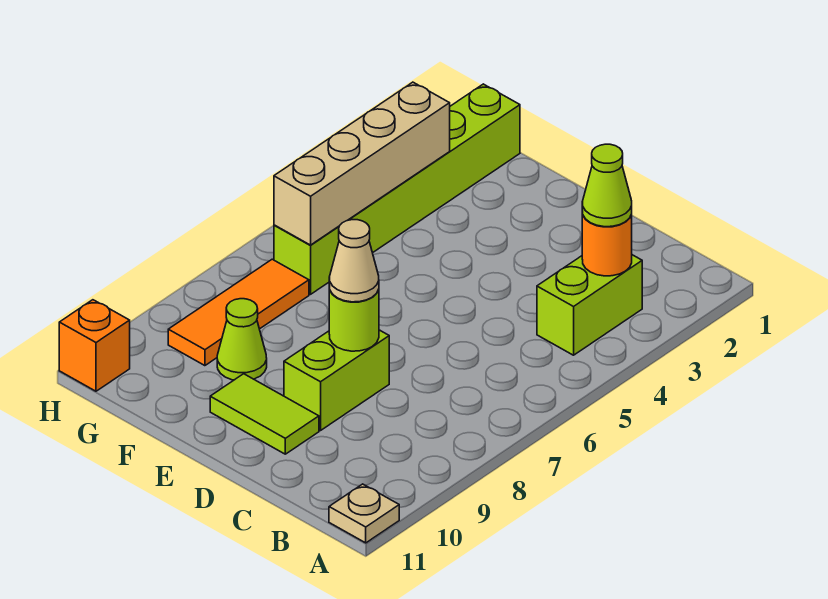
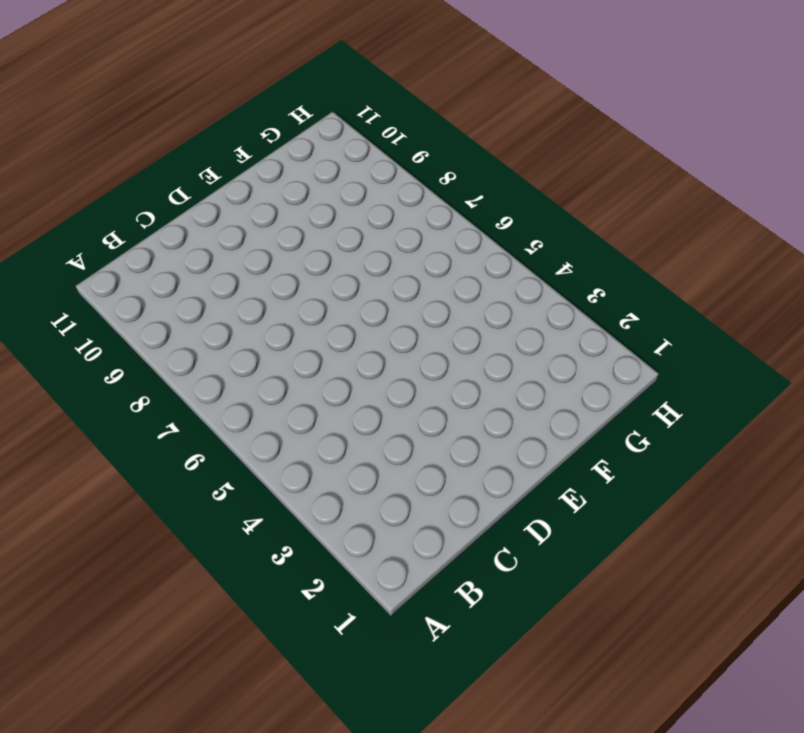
none -> tan plate A11 level 1
none -> lime brick B3:B4 level 1
none -> lime brick D8:D9 level 1

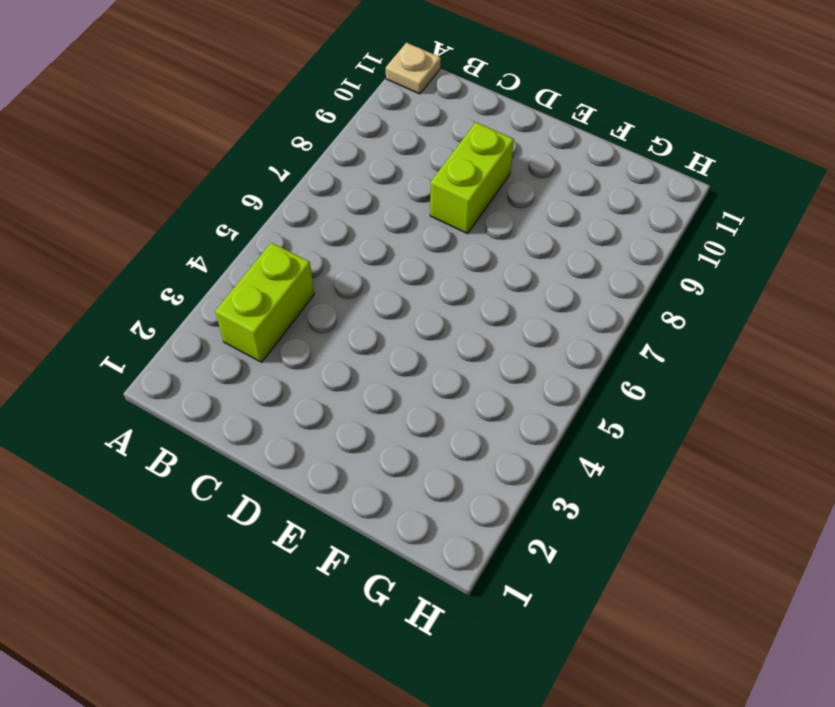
none -> lime tile D10:E10 level 1
none -> lime cone F9 level 1
none -> lime brick G1:G6 level 1

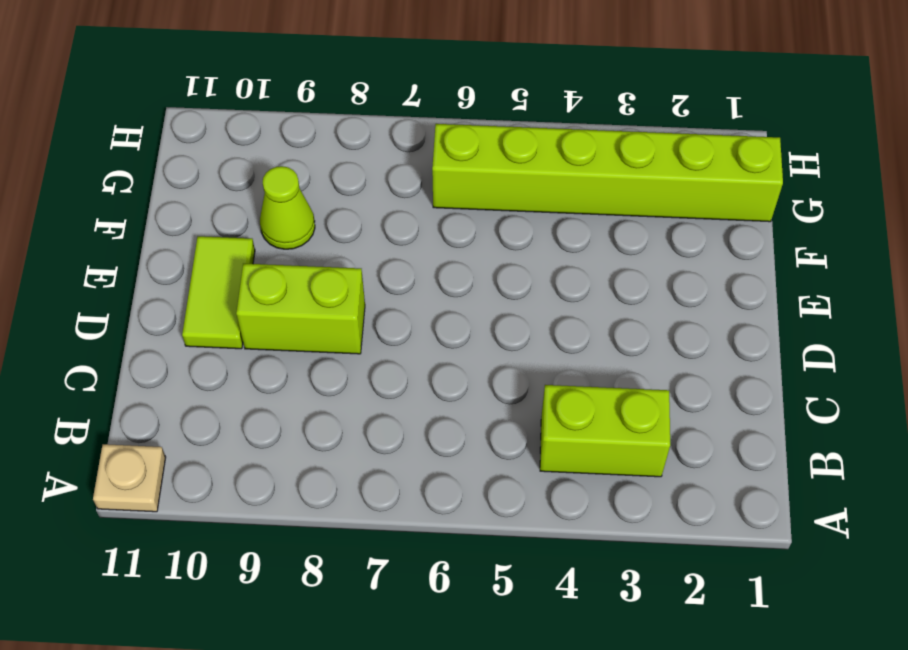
none -> orange tile G7:G9 level 1
none -> orange brick H11 level 1
none -> orange round brick B3 level 2

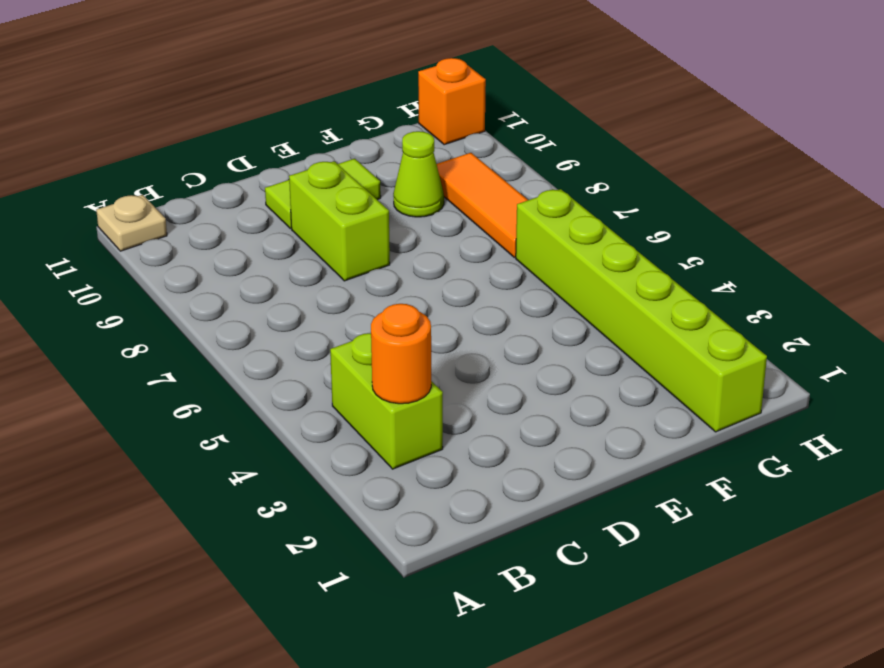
none -> lime round brick D8 level 2
none -> tan brick G3:G6 level 2
none -> lime cone B3 level 3

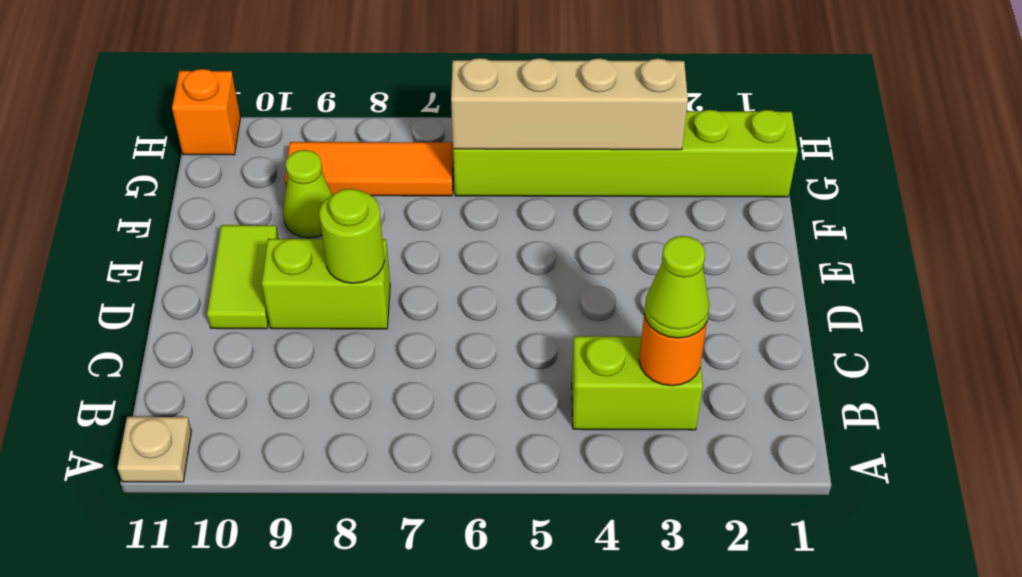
none -> tan cone D8 level 3

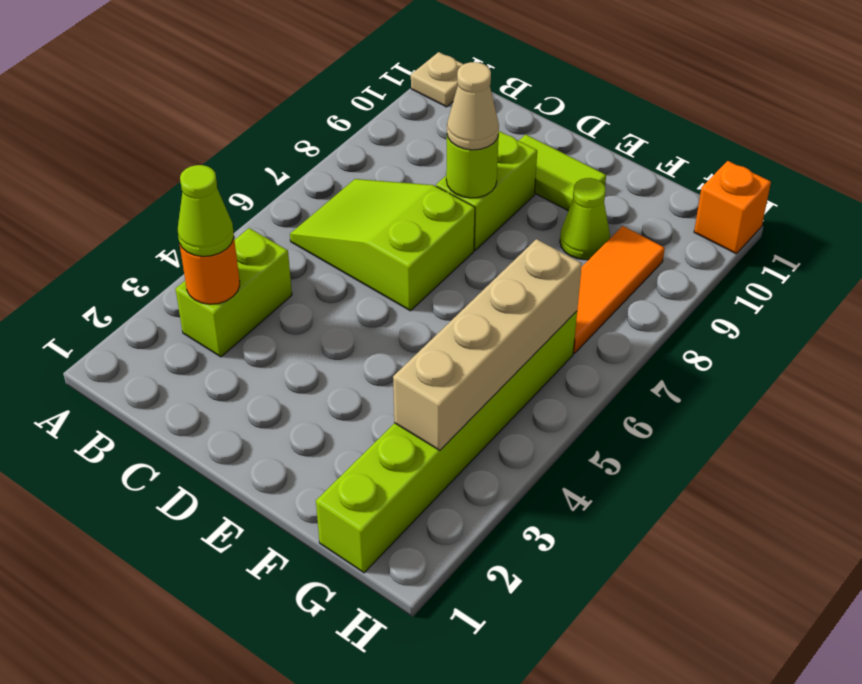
lime slope B6:D7 level 1 top D -> none

